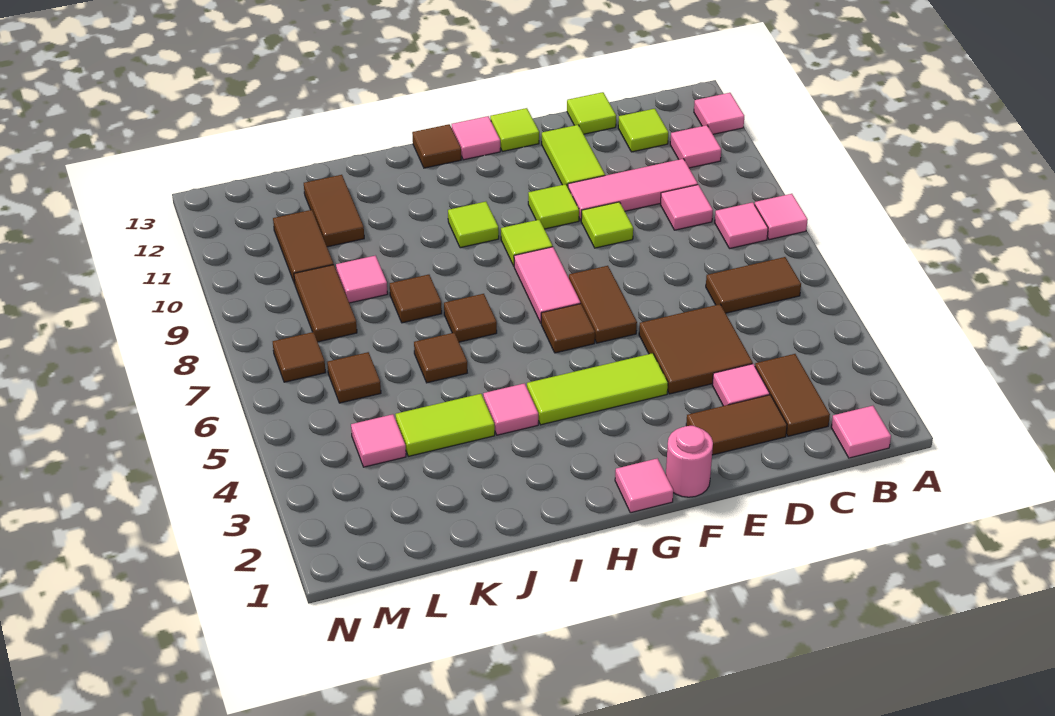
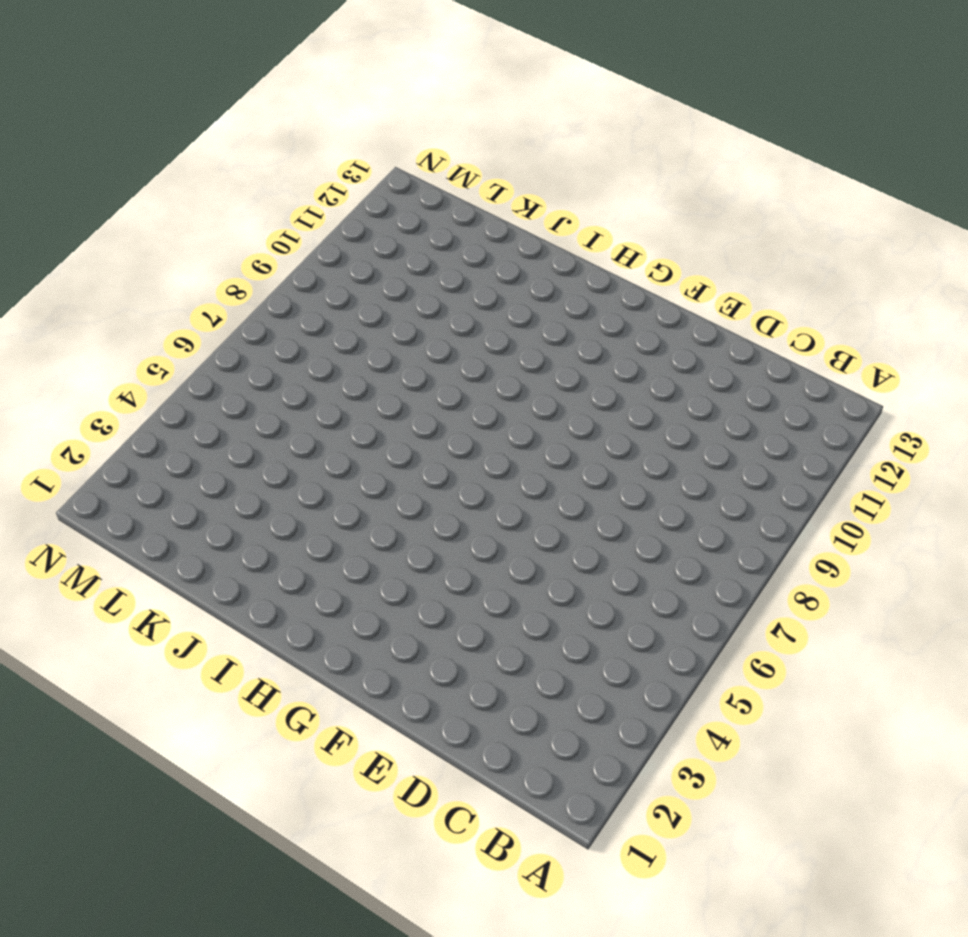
none -> pink tile A8 level 1
none -> pink tile A12 level 1
none -> pink tile B1 level 1
none -> brown tile B6:C6 level 1

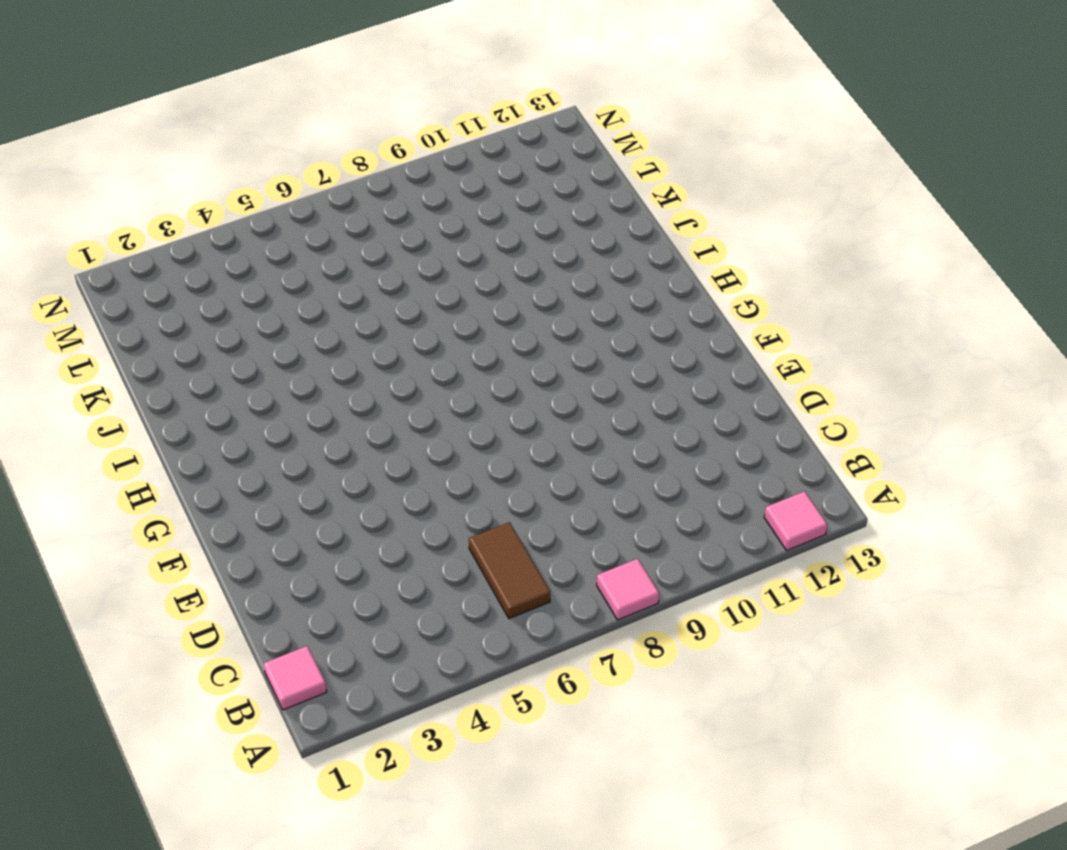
none -> pink tile B8 level 1
none -> pink tile B11 level 1
none -> brown tile C2:C3 level 1
none -> pink tile C9 level 1

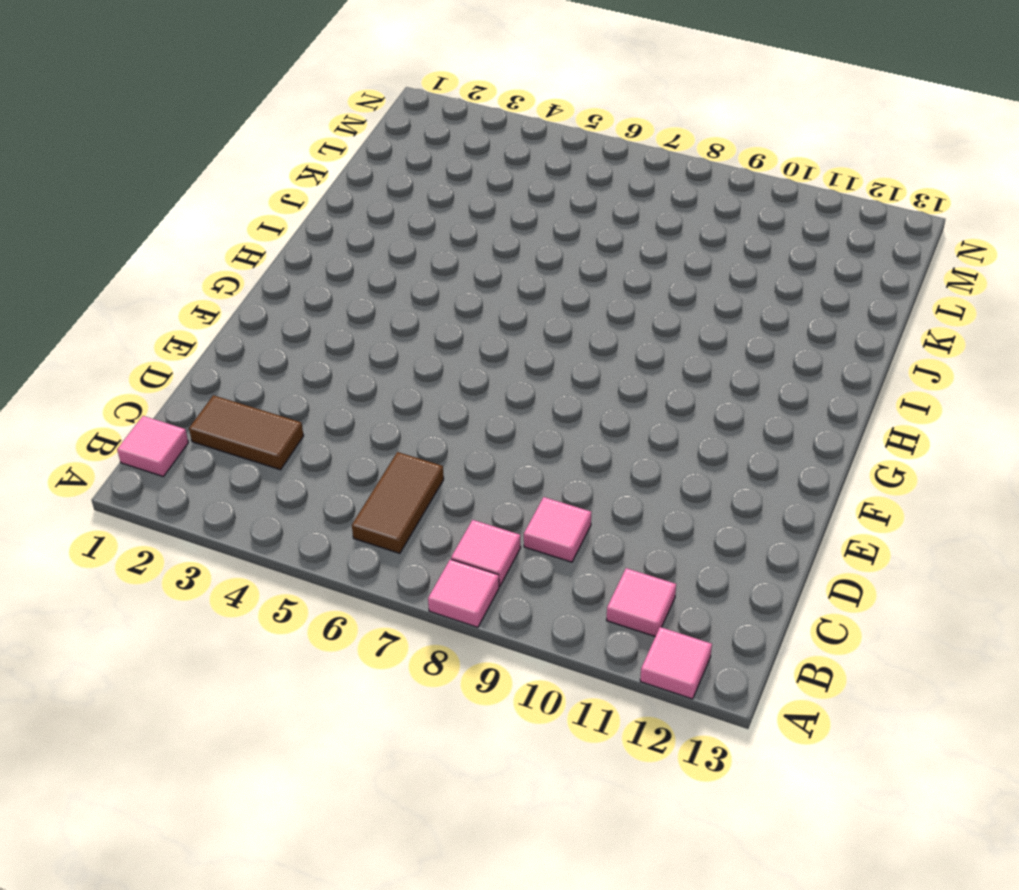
none -> pink tile C10:E10 level 1
none -> lime tile C12 level 1
none -> brown tile D2:E2 level 1
none -> pink tile D3 level 1

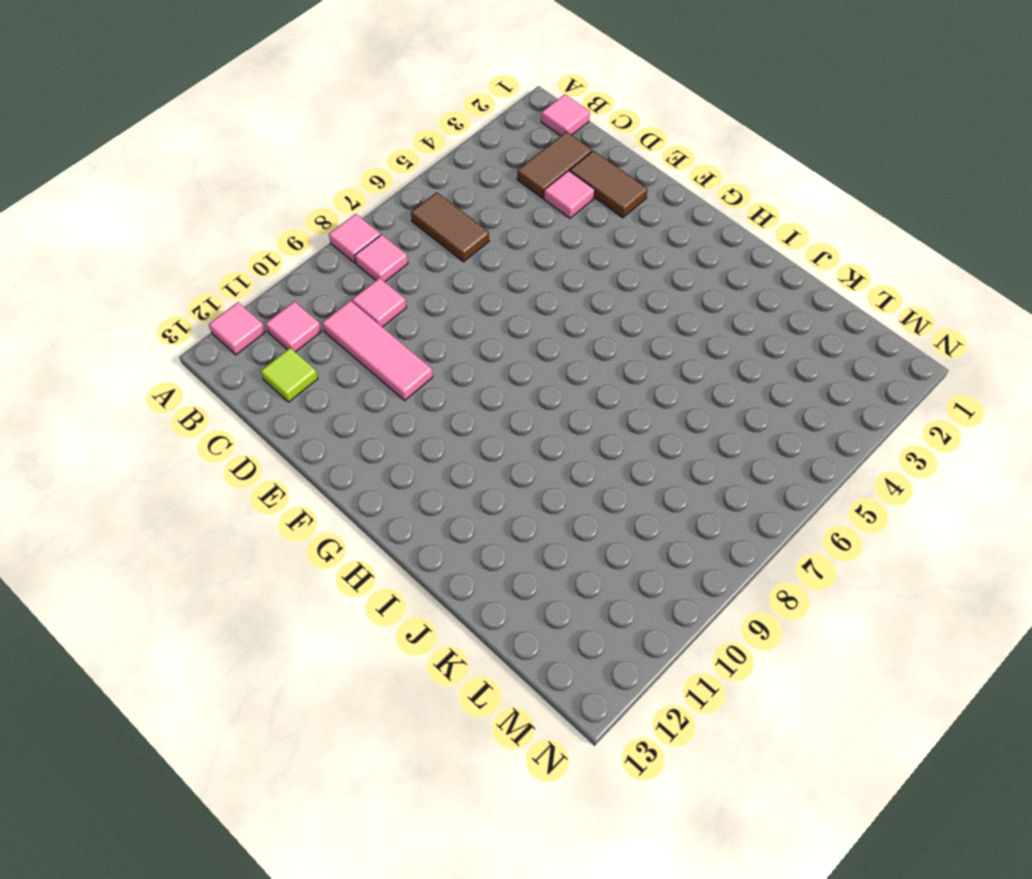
none -> brown tile D4:E5 level 1
none -> lime tile D13 level 1
none -> lime tile E9 level 1
none -> lime tile E11:E12 level 1

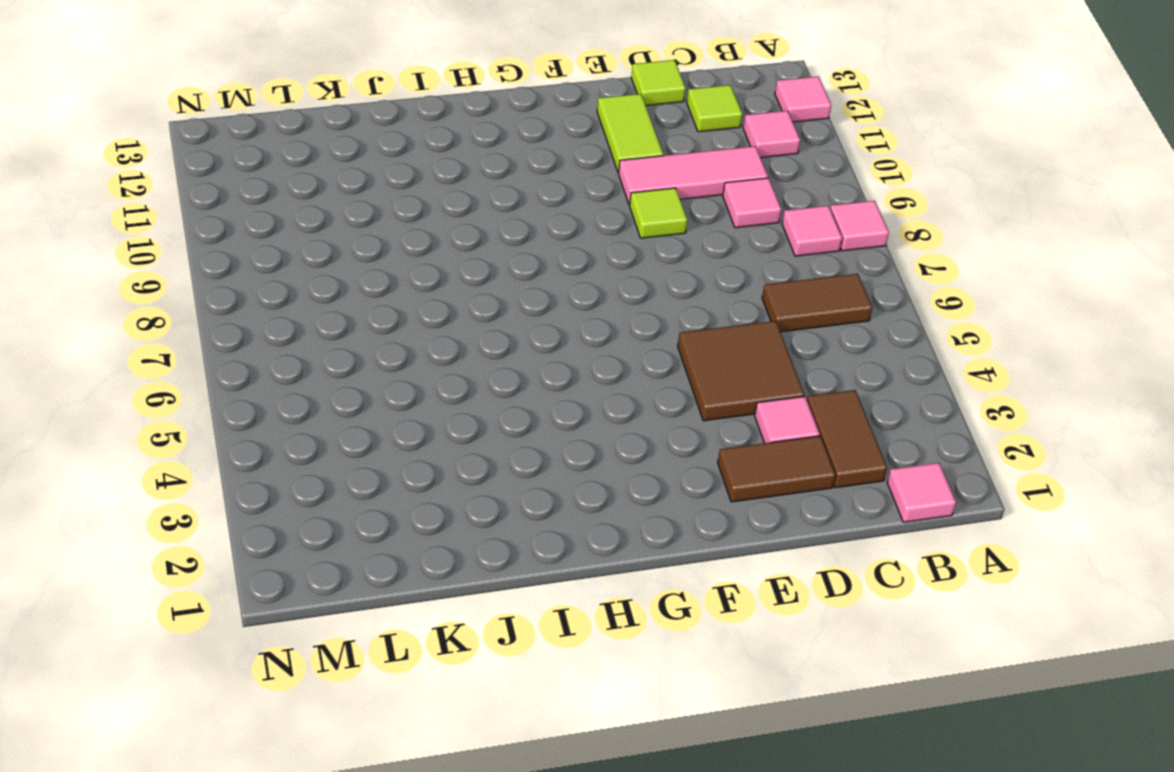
none -> pink round brick F1 level 1
none -> lime tile F4:H4 level 1
none -> brown tile F6:F7 level 1
none -> lime tile F10 level 1

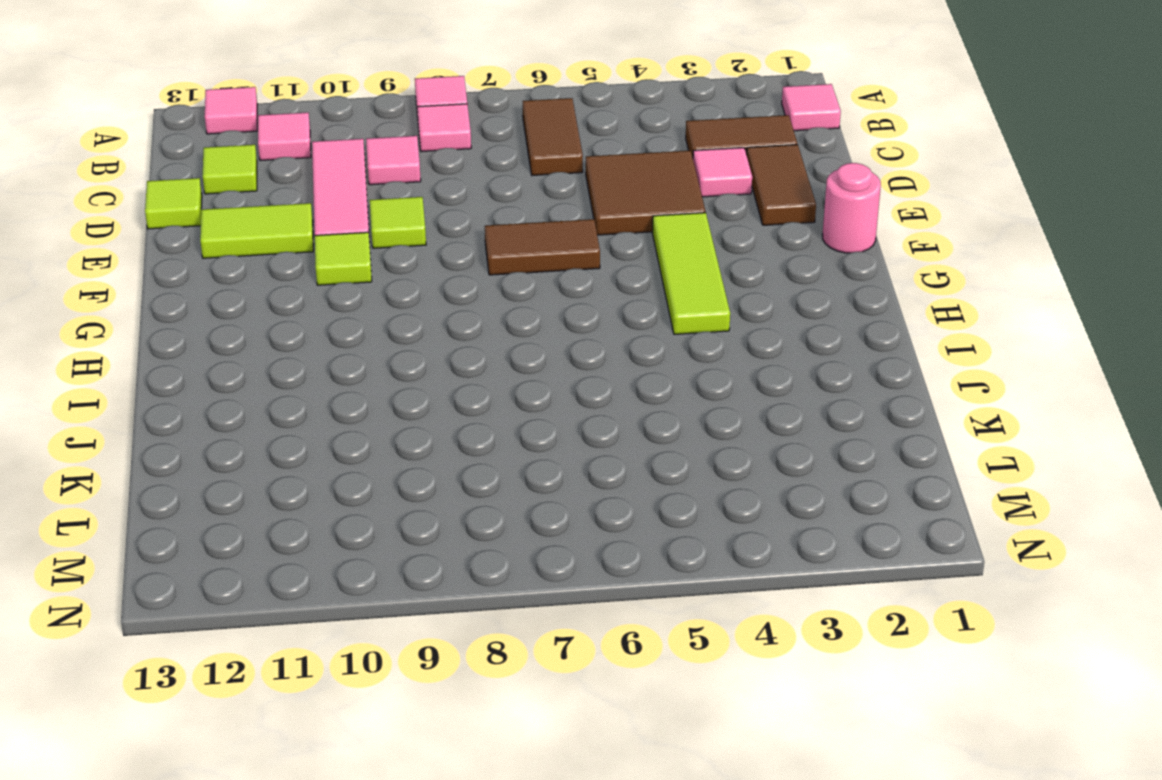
none -> lime tile F13 level 1
none -> pink tile G1 level 1
none -> brown tile G6 level 1
none -> pink tile G7:G8 level 1

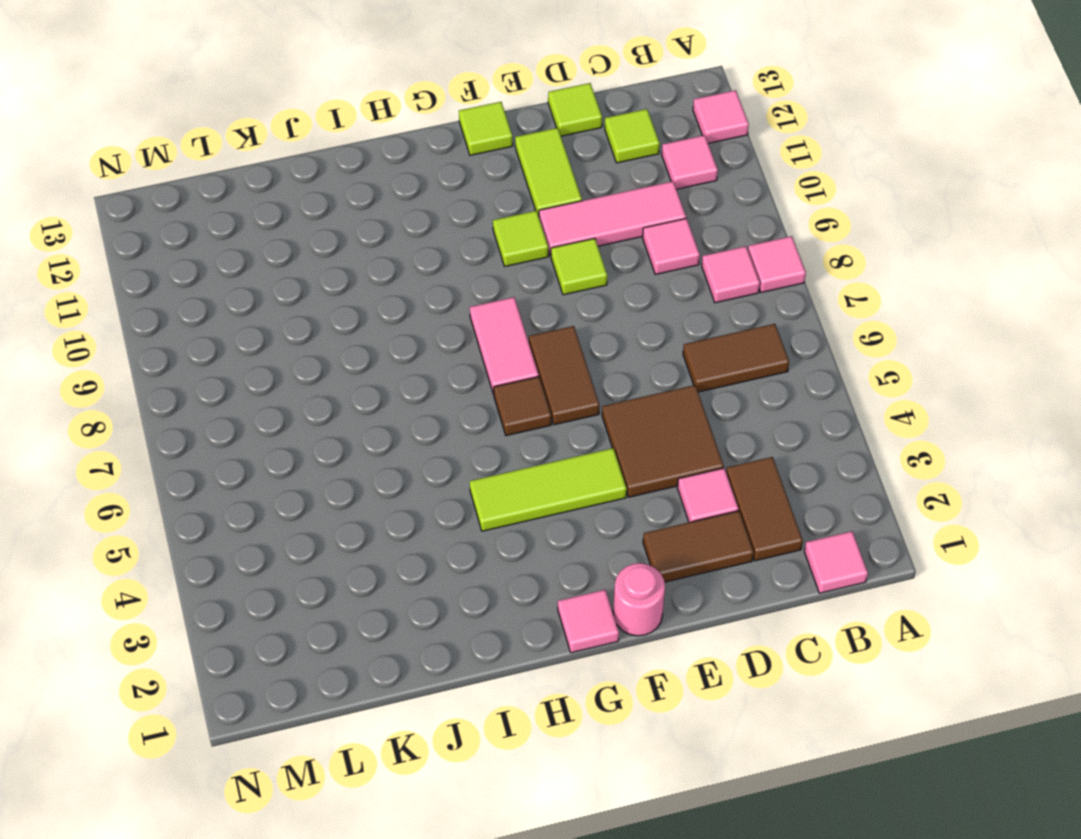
none -> lime tile G9 level 1
none -> pink tile G13 level 1
none -> lime tile H10 level 1
none -> brown tile H13 level 1

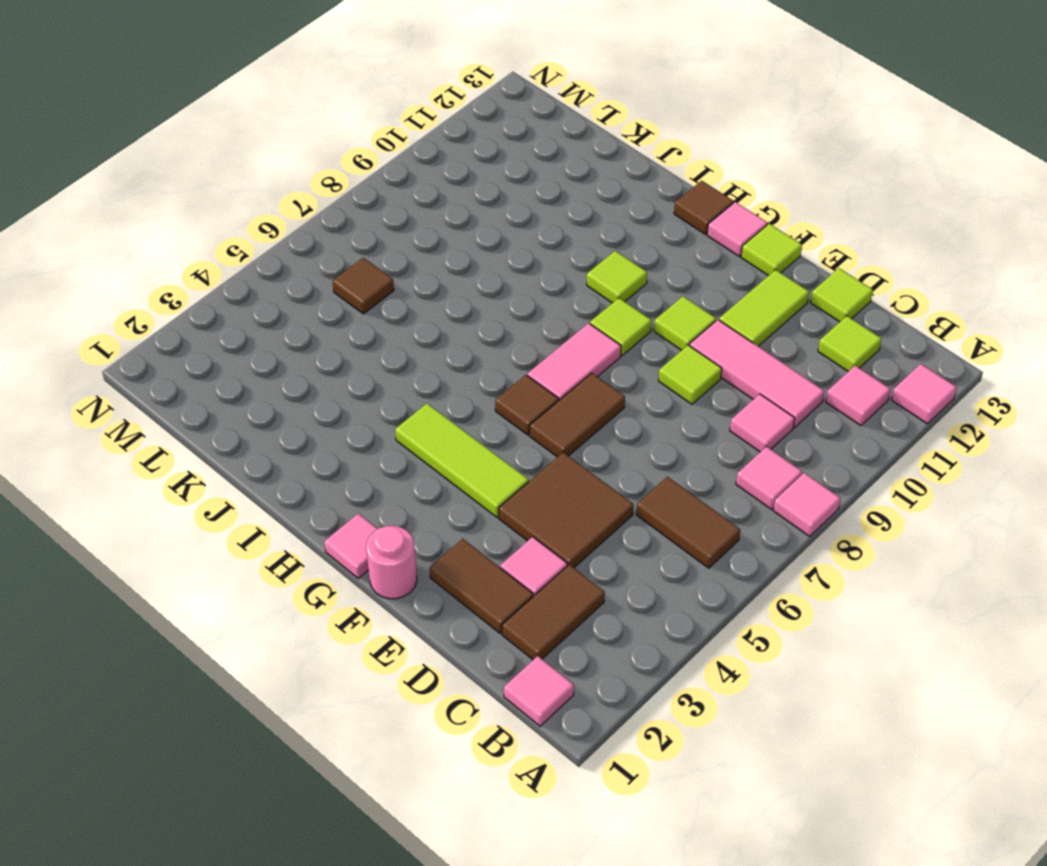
none -> pink tile I4 level 1
none -> brown tile I7 level 1
none -> lime tile J4:K4 level 1
none -> brown tile J6 level 1

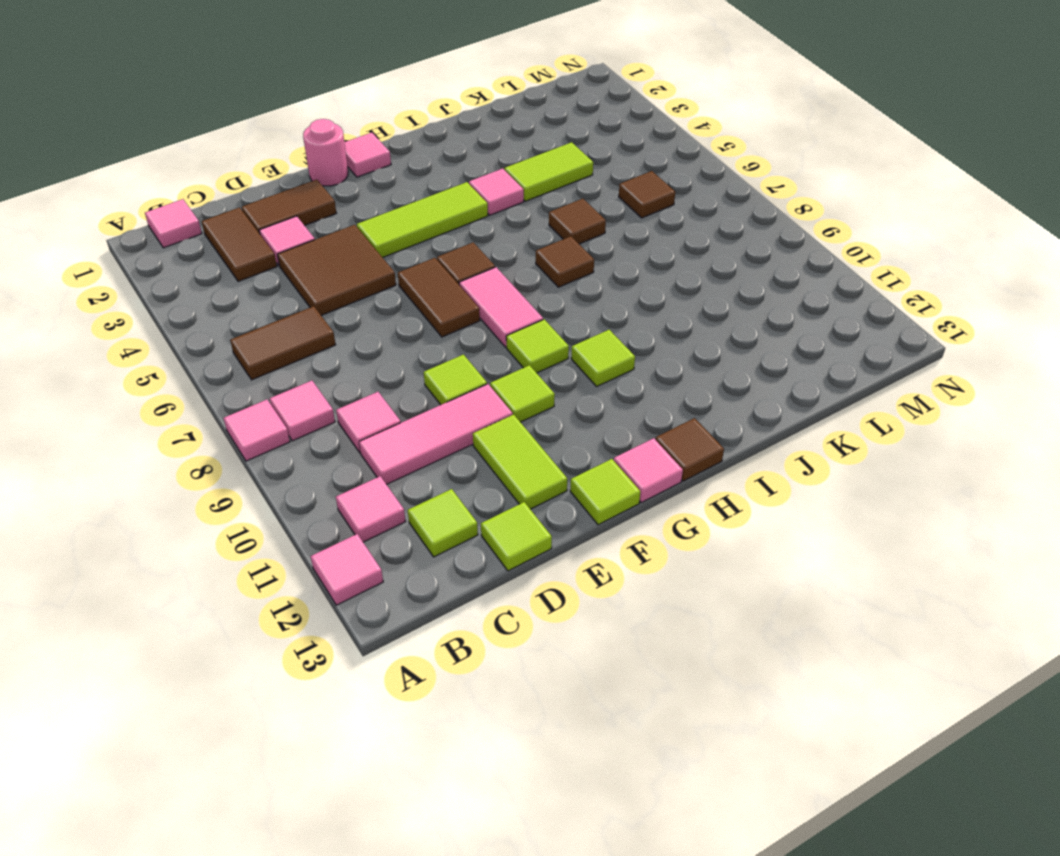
none -> brown tile J8 level 1
none -> pink tile K9 level 1
none -> brown tile K11:K12 level 1
none -> pink tile L4 level 1

